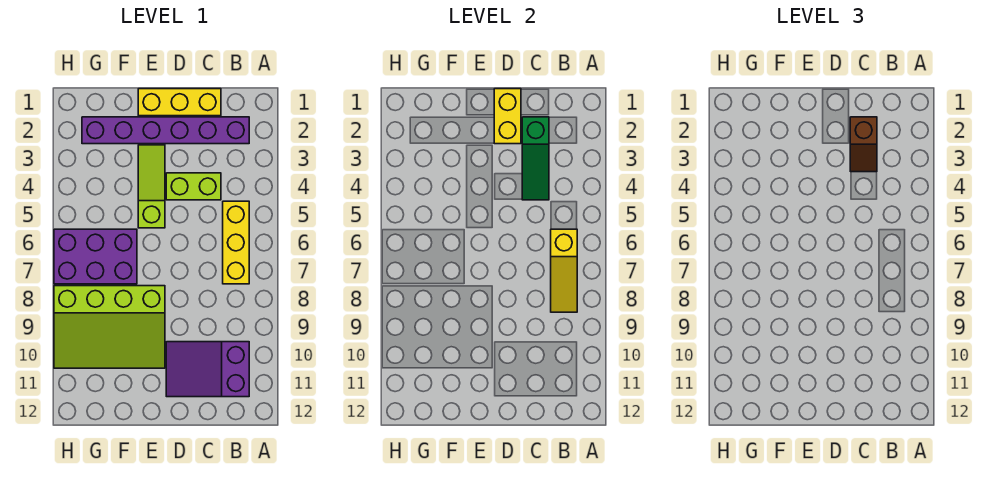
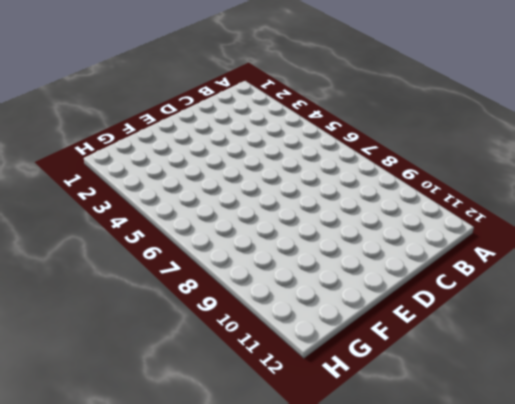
none -> purple brick B2:G2 level 1
none -> yellow brick B5:B7 level 1
none -> purple slope B10:D11 level 1 top B

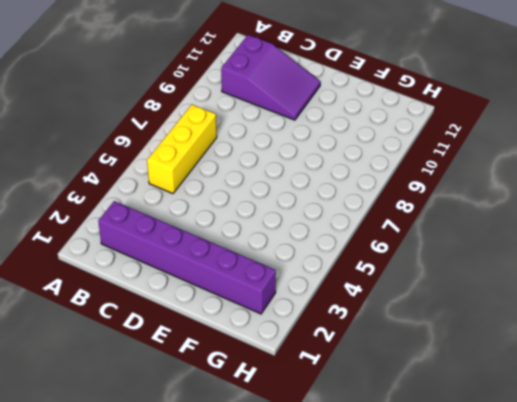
none -> yellow brick C1:E1 level 1
none -> lime brick C4:D4 level 1
none -> lime slope E3:E5 level 1 top 5

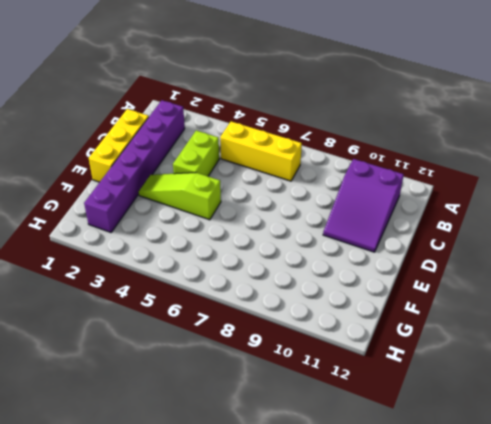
none -> lime slope E8:H10 level 1 top 8
none -> purple brick F6:H7 level 1
none -> yellow slope B6:B8 level 2 top 6

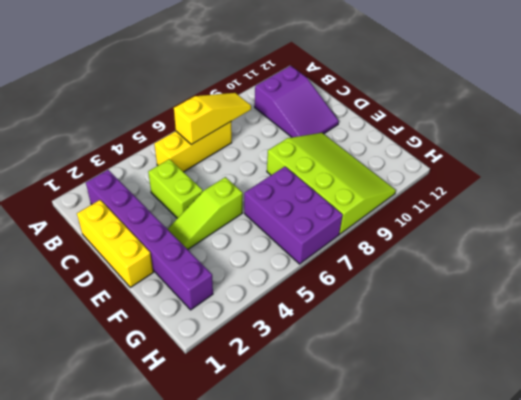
none -> green slope C2:C4 level 2 top 2
none -> yellow brick D1:D2 level 2
none -> brown slope C2:C3 level 3 top 2

